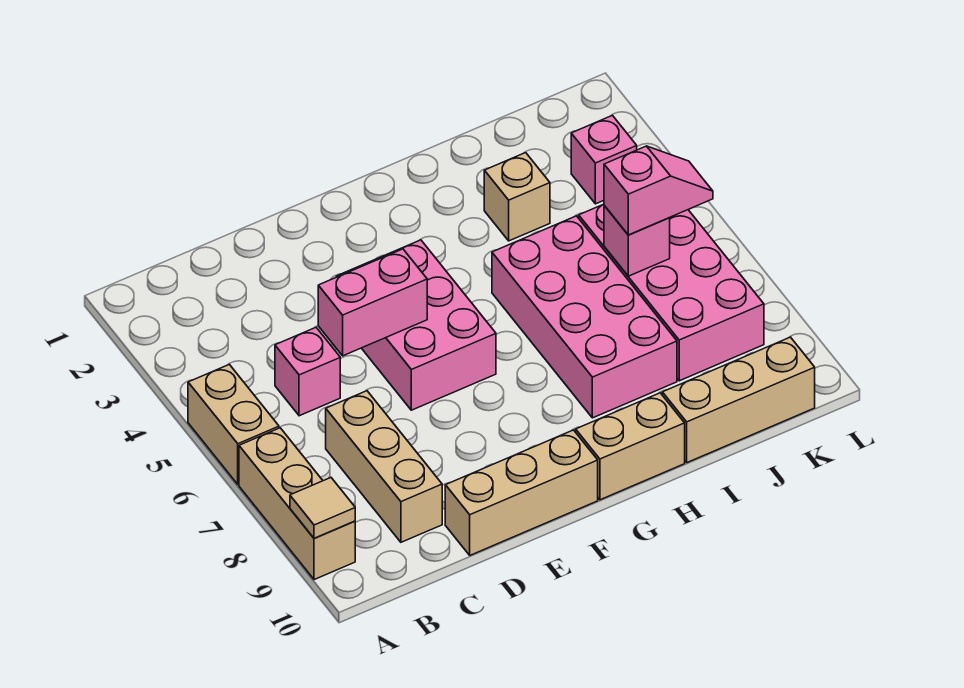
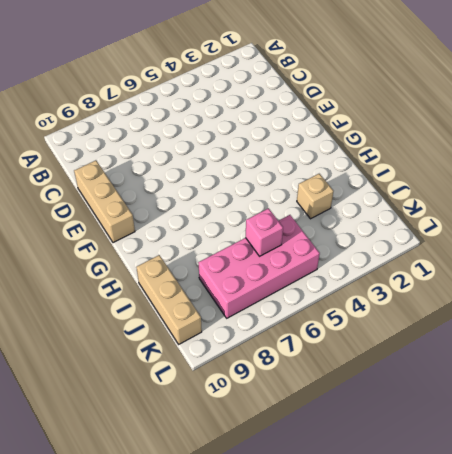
none -> tan brick A5:A6 level 1
none -> tan brick A7:A9 level 1
none -> pink brick C5 level 1

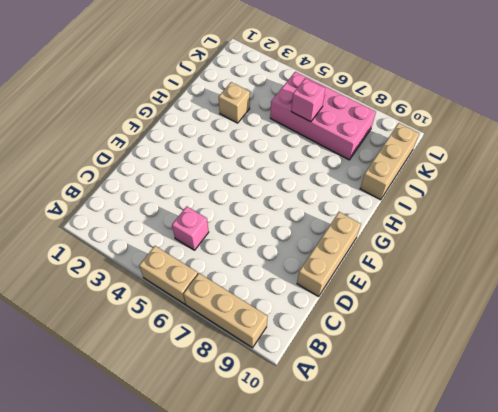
none -> tan brick C7:C9 level 1
none -> pink brick E4:F6 level 1
none -> tan brick G10:H10 level 1

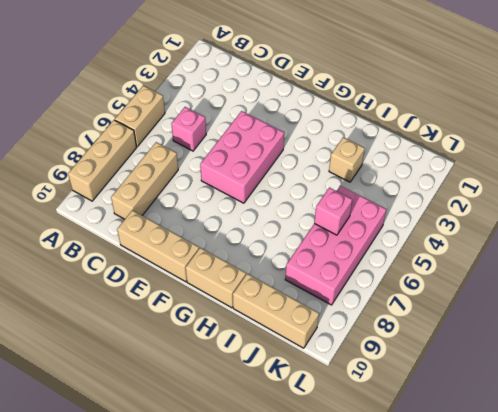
none -> pink brick H5:I8 level 1
none -> pink brick K3 level 1
none -> tan tile A9 level 2

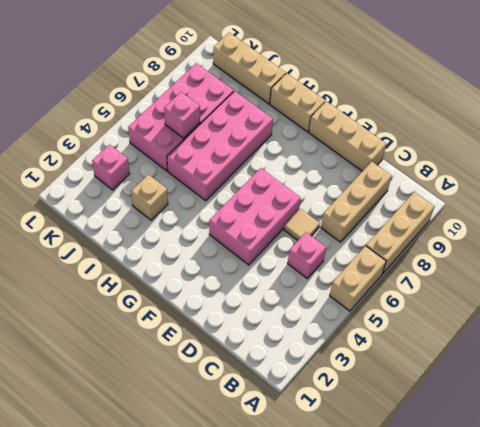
tan tile D6 level 1 -> tan tile A9 level 2
none -> pink brick D5:E5 level 2
none -> pink slope J6:K6 level 3 top J

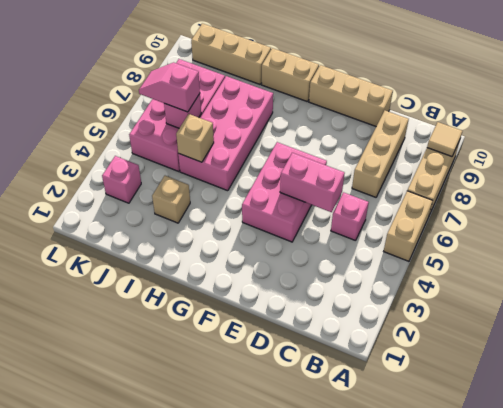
tan brick I5 level 2 -> none

